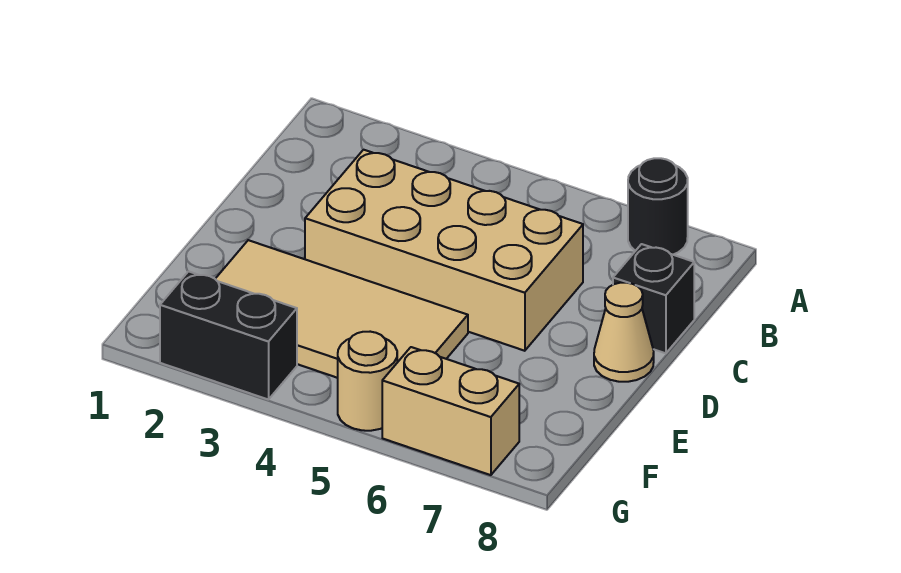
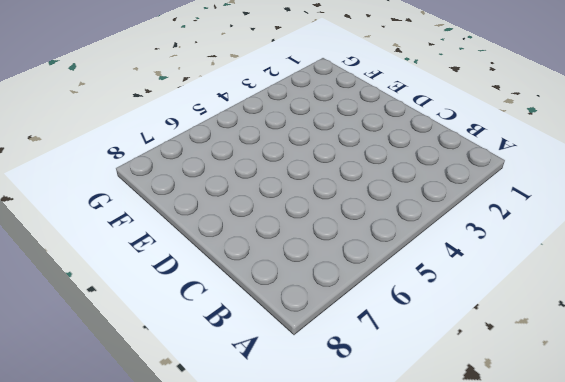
none -> black round brick A7 level 1
none -> tan brick C3:D6 level 1

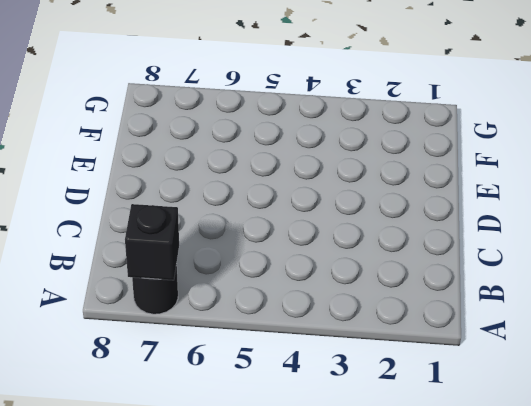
black brick A7 level 2 -> black brick C8 level 1
none -> tan brick C3:D6 level 1
none -> tan cone D8 level 1

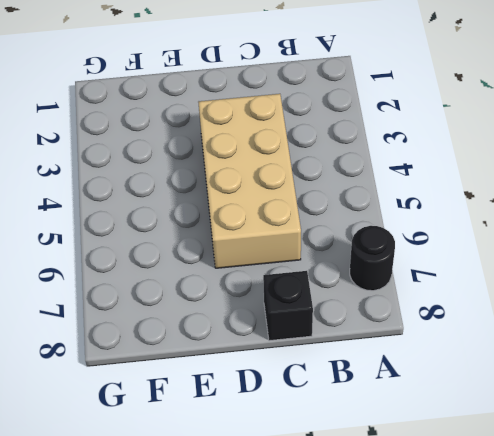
none -> tan cone D8 level 1
none -> tan tile E2:F5 level 1

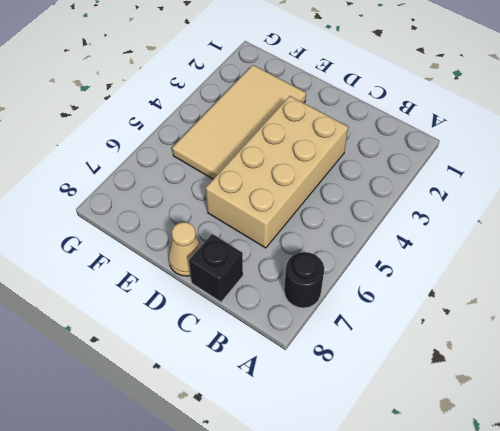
none -> black brick G2:G3 level 1
none -> tan round brick G5 level 1

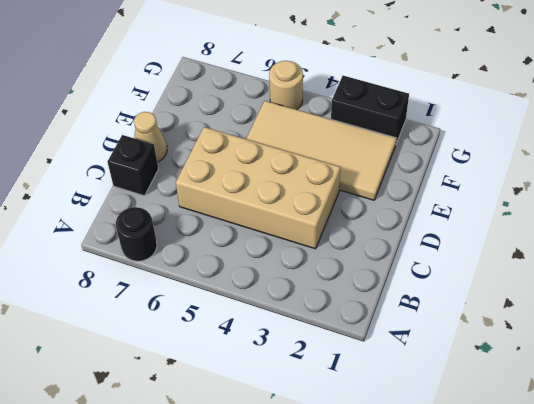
none -> tan brick G6:G7 level 1

